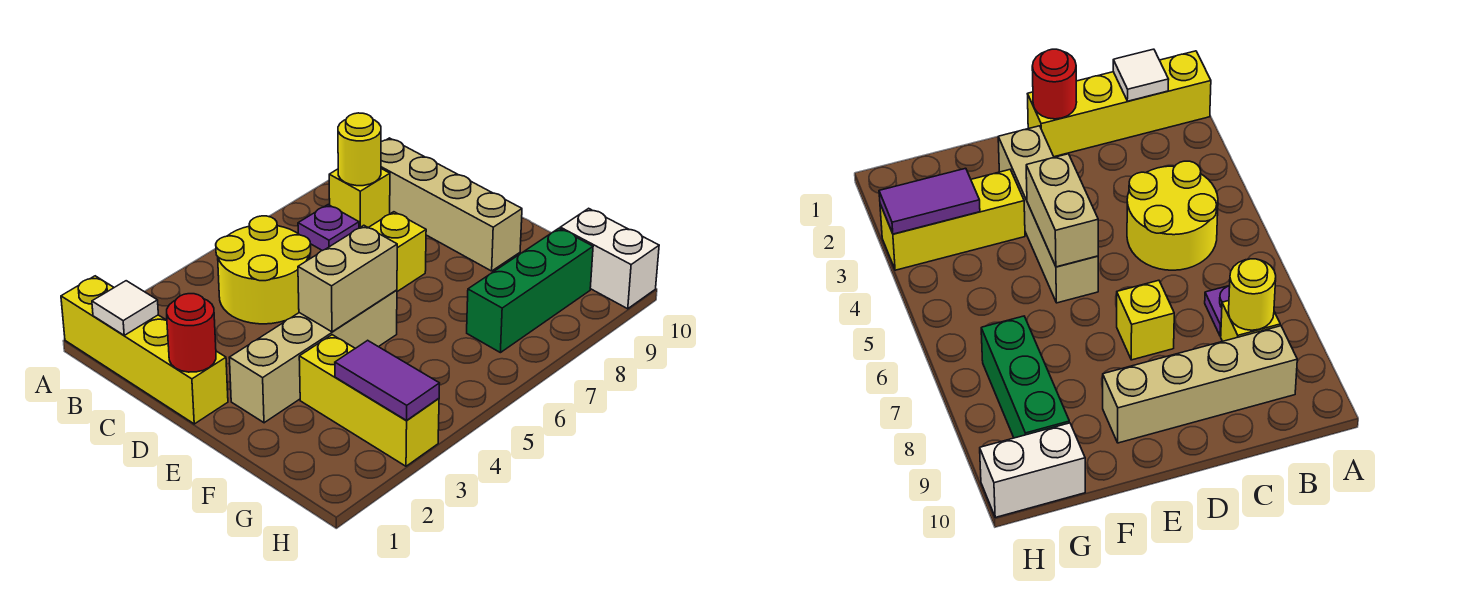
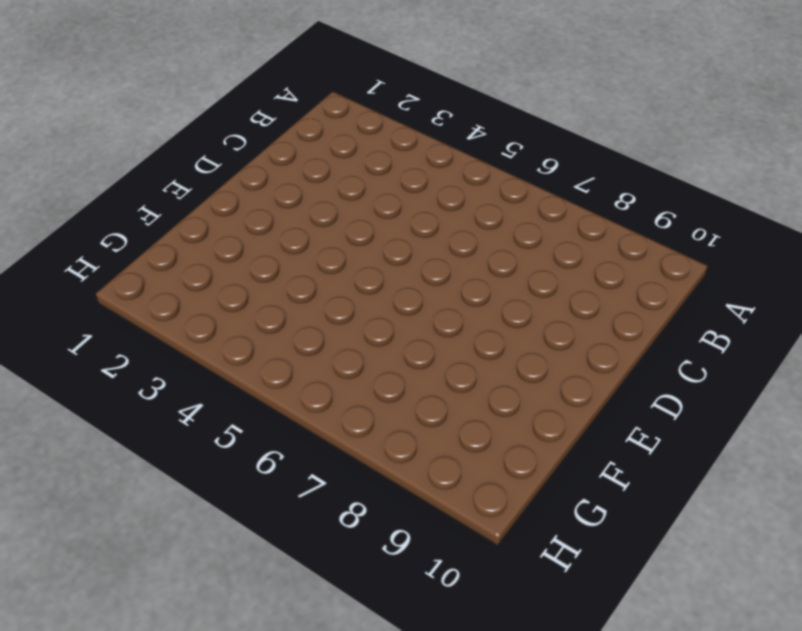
none -> yellow brick A1:D1 level 1
none -> yellow round brick B4:C5 level 1
none -> purple plate B7 level 1

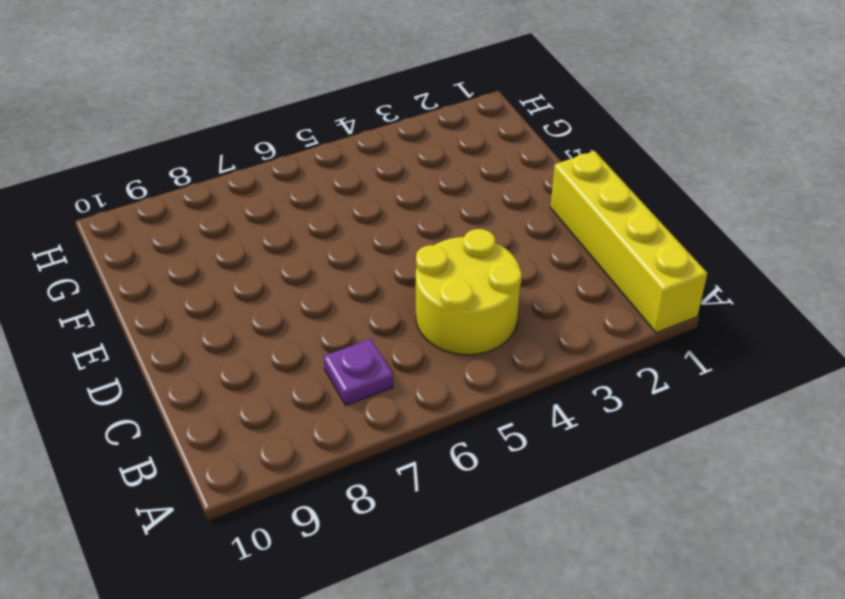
none -> yellow brick B8 level 1
none -> tan brick B9:E9 level 1
none -> yellow brick D7 level 1

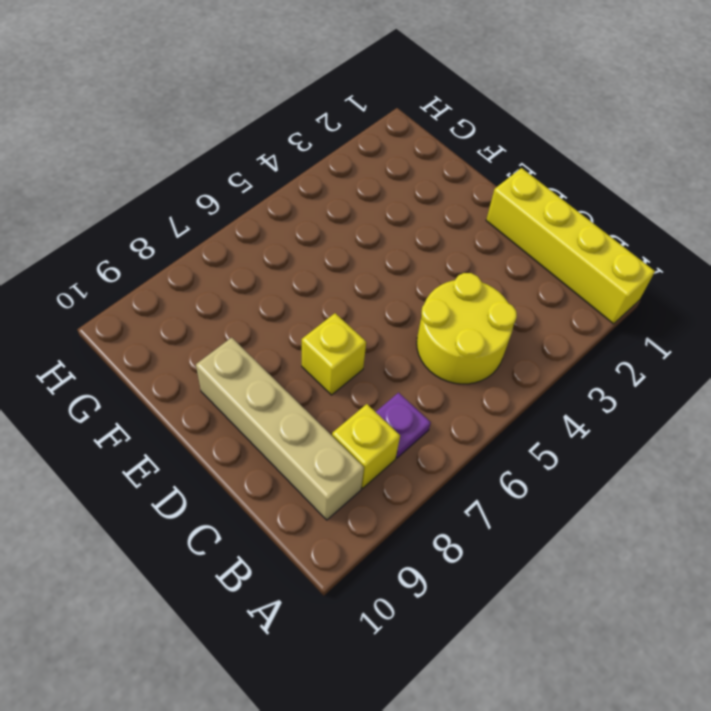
none -> tan brick E2:E5 level 1
none -> yellow brick F3:H3 level 1
none -> green brick G7:G9 level 1

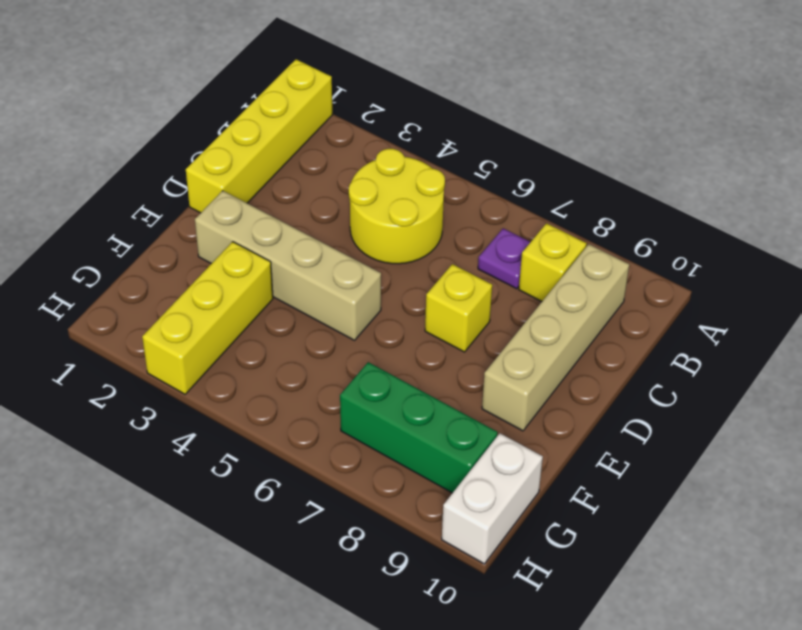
none -> white tile B1 level 2
none -> yellow round brick B8 level 2
none -> red round brick D1 level 2

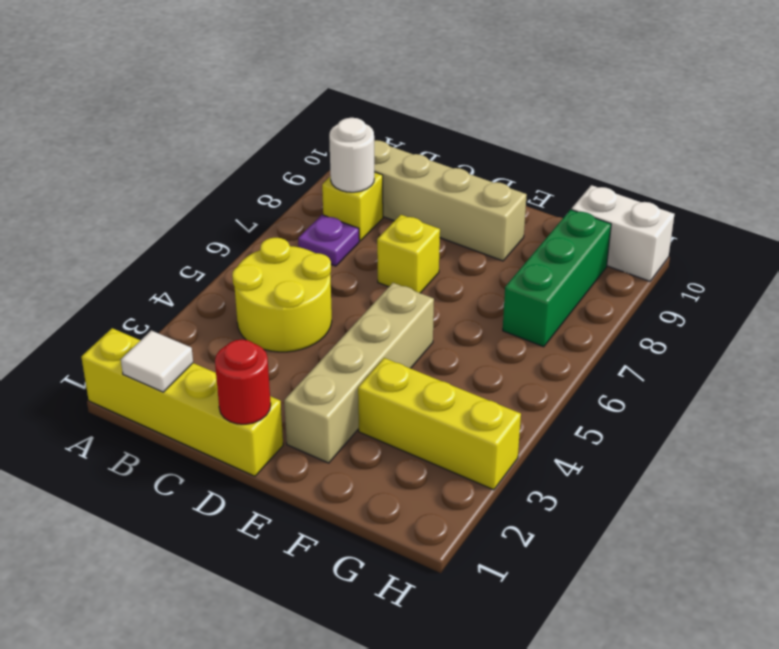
white round brick B8 level 2 -> yellow round brick B8 level 2
none -> tan brick E4:E5 level 2
none -> purple tile G3:H3 level 2

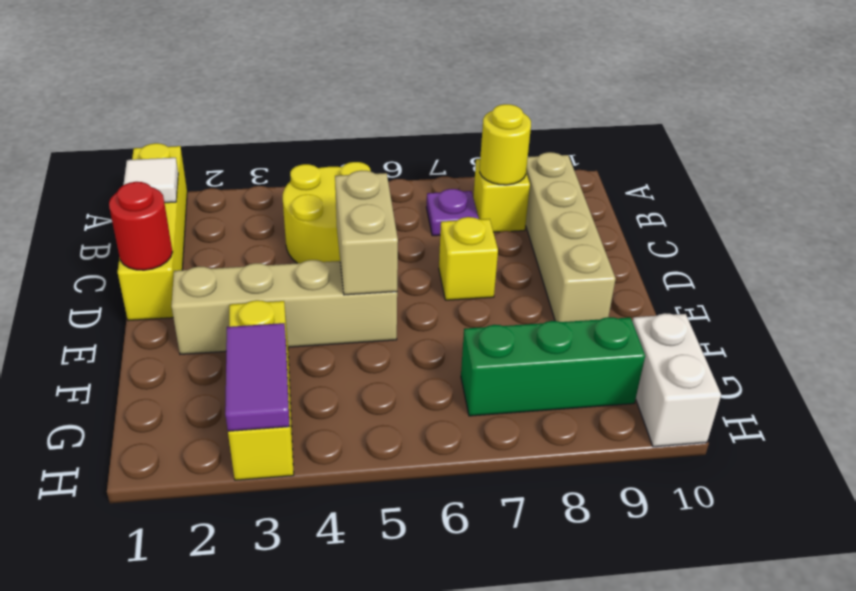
tan brick D5:E5 level 2 -> tan brick E4:E5 level 2

